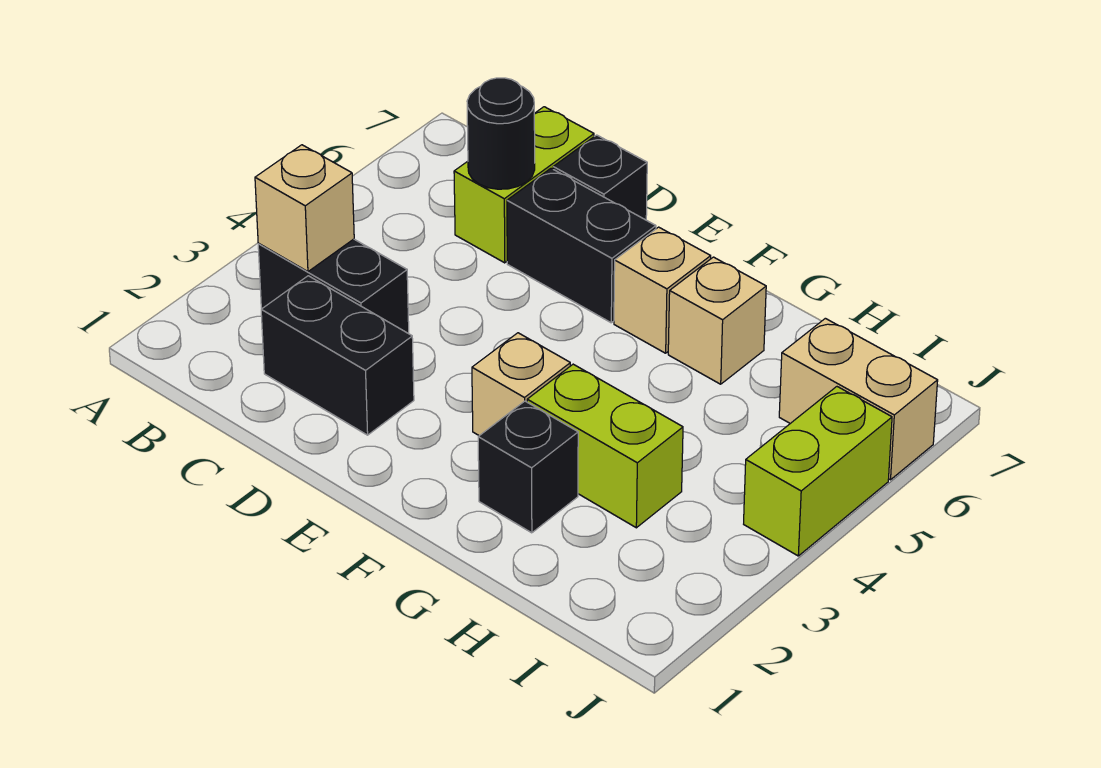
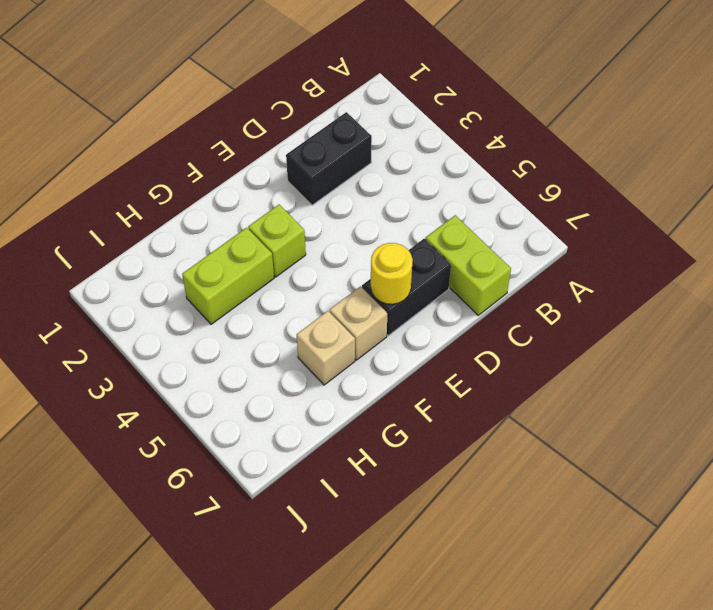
yellow round brick E6 level 2 -> none
lime brick F3 level 1 -> tan brick F3 level 1
none -> black brick B3:C3 level 1
none -> black brick D7 level 1
none -> black brick G2 level 1

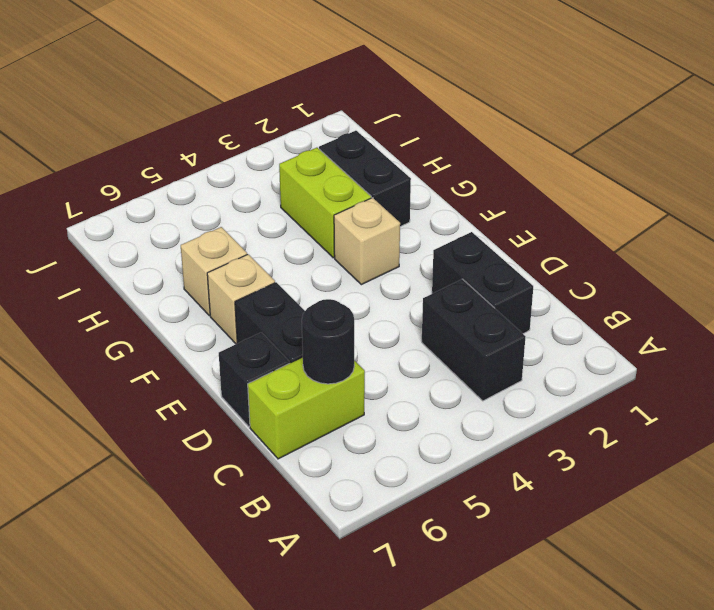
black brick G2:H2 level 1 -> black brick G2 level 1
none -> tan brick I6:J6 level 1
none -> lime brick J4:J5 level 1
none -> tan brick B3 level 2

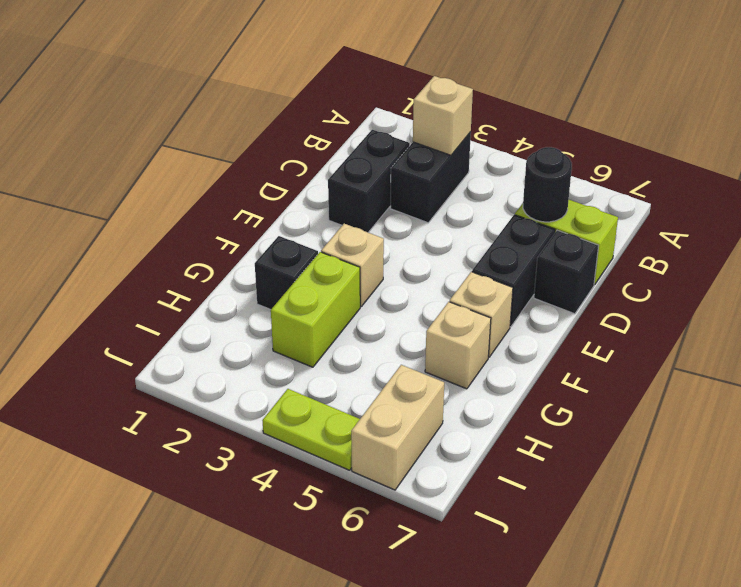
lime plate J4:J5 level 1 -> lime brick J4:J5 level 1

